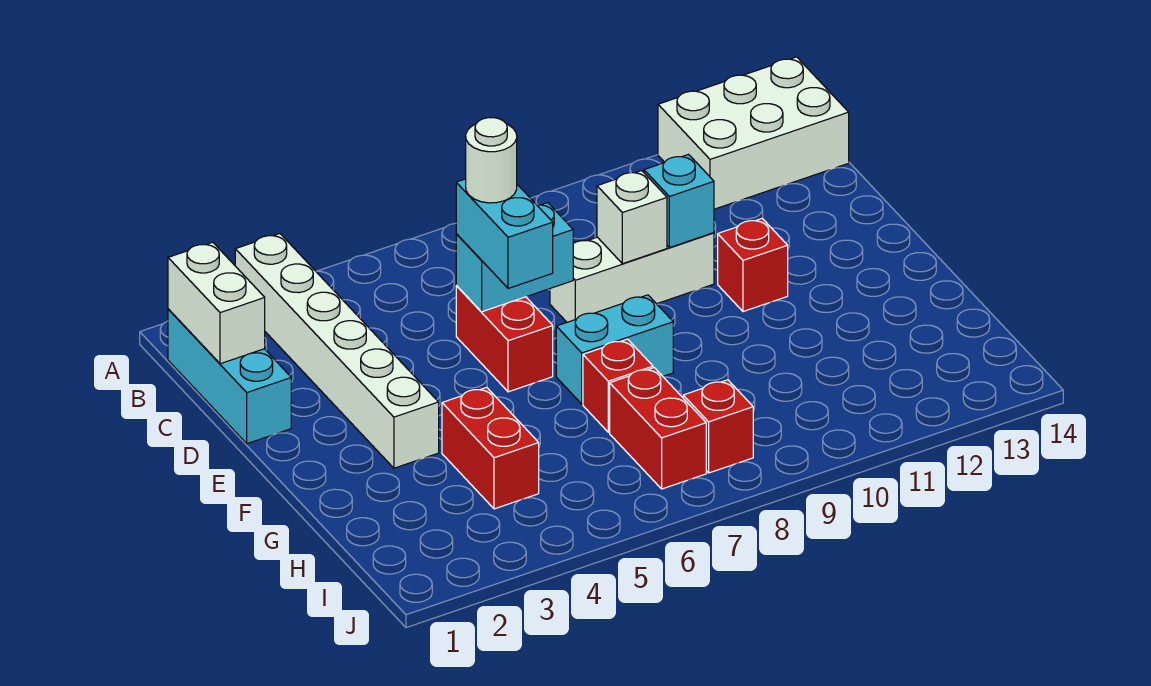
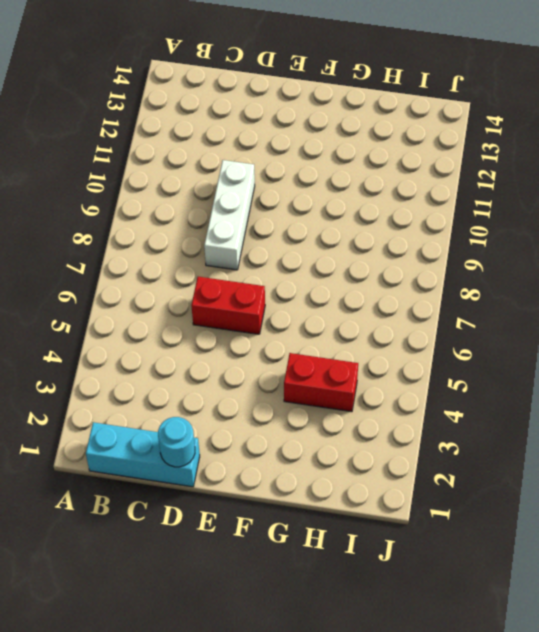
cyan round brick D1 level 2 -> none
none -> white brick A3:F3 level 1
none -> white brick A12:B14 level 1
none -> red brick E11 level 1

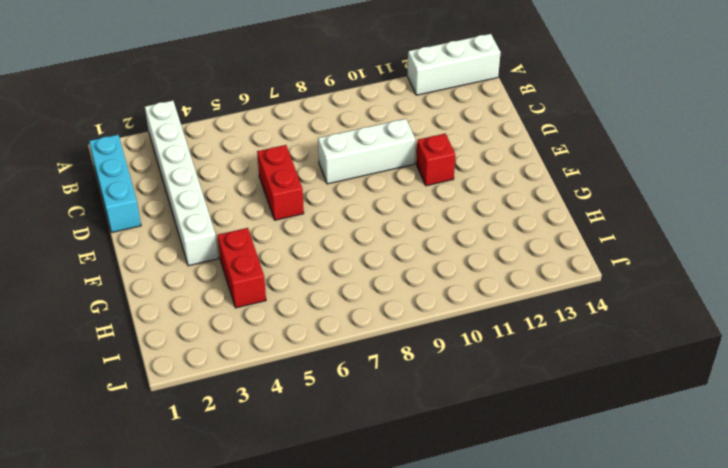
white brick A12:A14 level 1 -> white brick A12:B14 level 1
none -> cyan brick F7:F8 level 1
none -> red brick G7 level 1
none -> red brick H7:I7 level 1

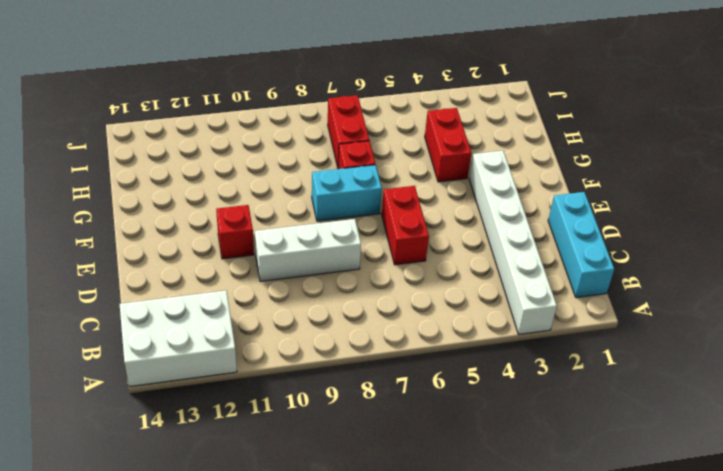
none -> red brick I8 level 1
none -> white brick B1:C1 level 2
none -> cyan brick D6:D7 level 2

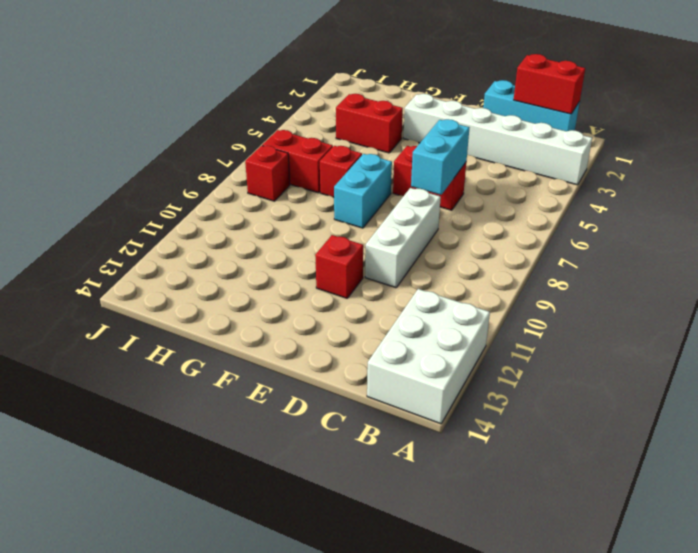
red brick B1:C1 level 2 -> white brick B1:C1 level 2
none -> white brick D9 level 2
none -> cyan brick D10 level 2
none -> cyan brick D6:E6 level 3

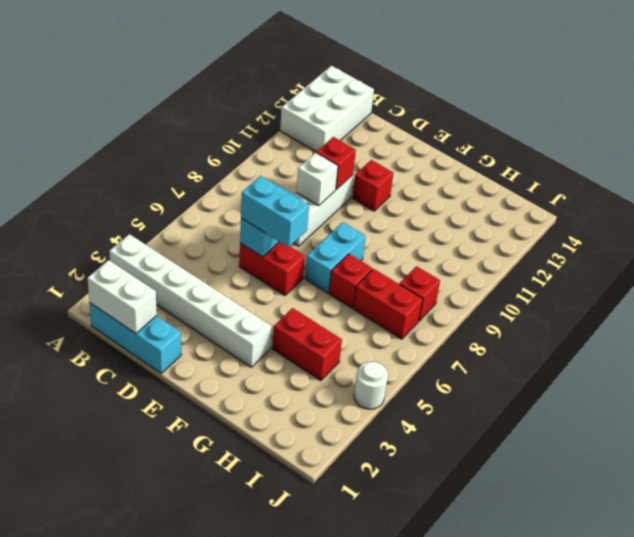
red brick D10 level 2 -> cyan brick D10 level 2
white round brick J4 level 1 -> white round brick D6 level 4

